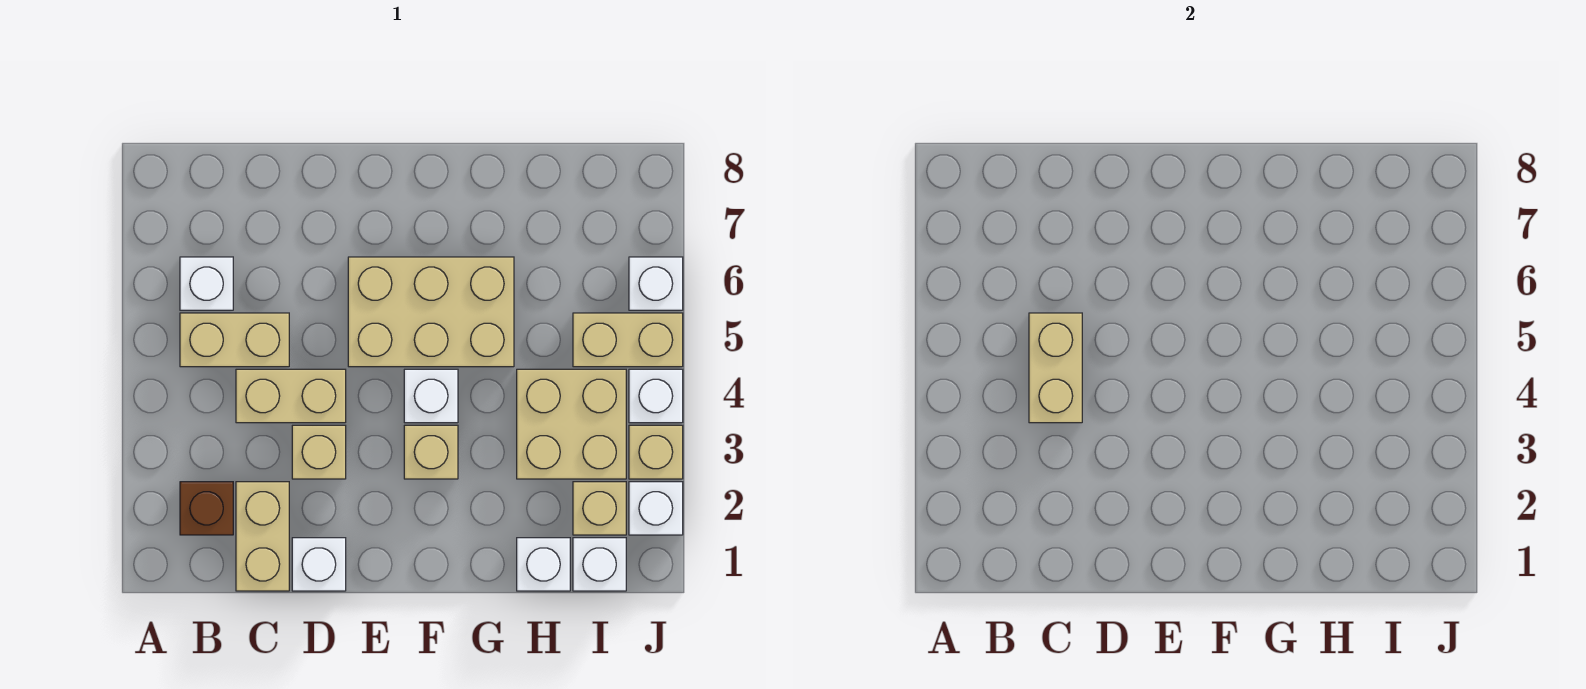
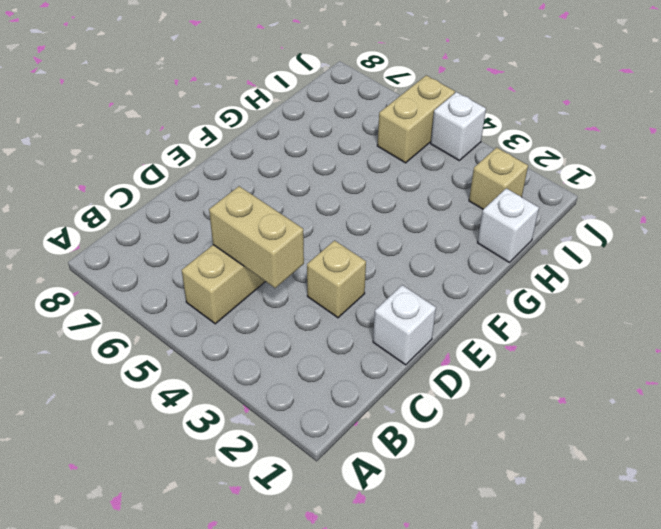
none -> brown brick B2 level 1
none -> white brick B6 level 1
none -> tan brick C1:C2 level 1

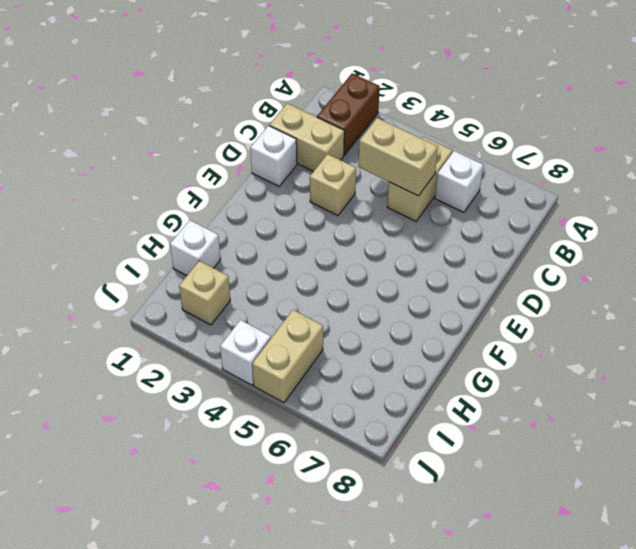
brown brick A2:B2 level 1 -> brown brick B2 level 1
none -> tan brick C4:D4 level 1
none -> tan brick E5:G6 level 1
none -> tan brick F3 level 1

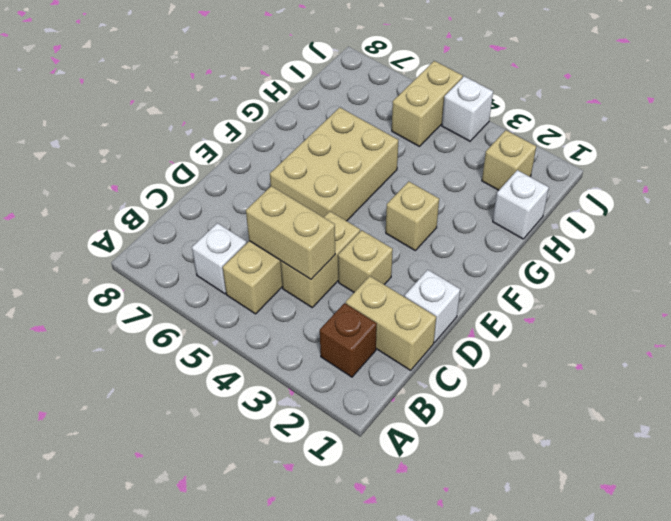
none -> white brick F4 level 1
none -> tan brick H3:I4 level 1
none -> white brick I1 level 1

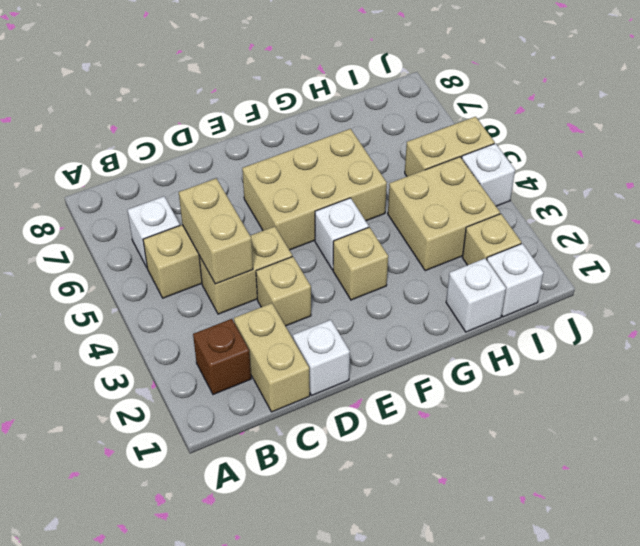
none -> white brick J2 level 1
none -> tan brick J3 level 1
none -> white brick J6 level 1

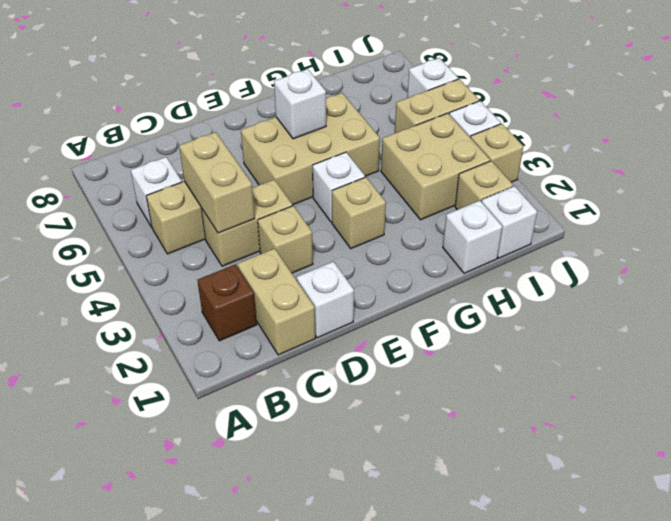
white brick F6 level 2 -> white brick J2 level 1

